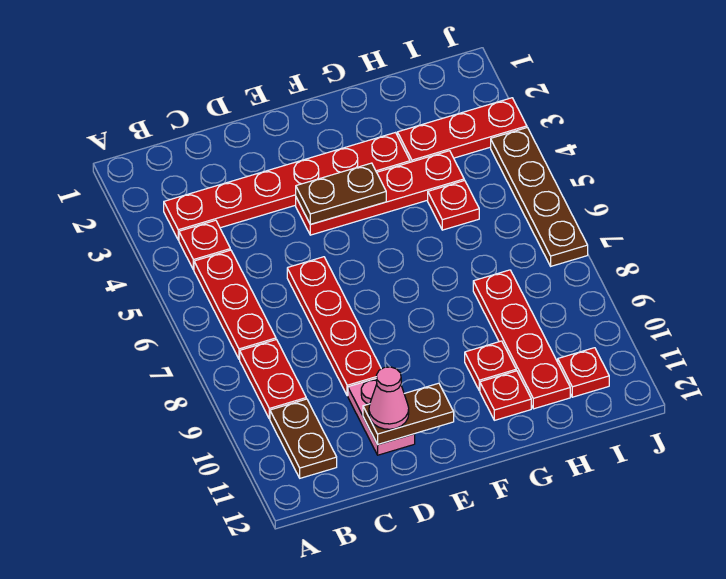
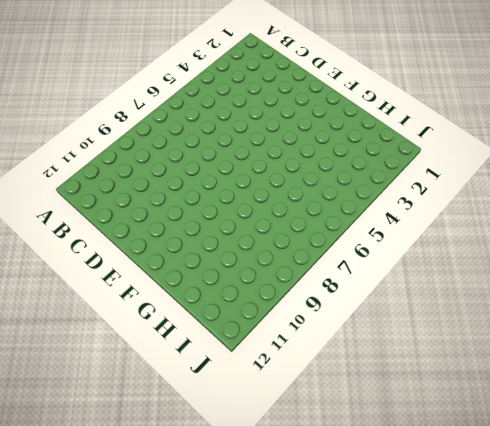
none -> red plate B3:G3 level 1
none -> red plate B4 level 1
none -> red plate B5:B7 level 1

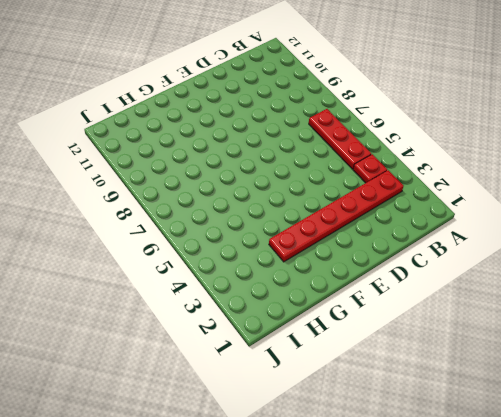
none -> red plate B8:B9 level 1
none -> brown plate B10:B11 level 1
none -> red plate D6:D9 level 1

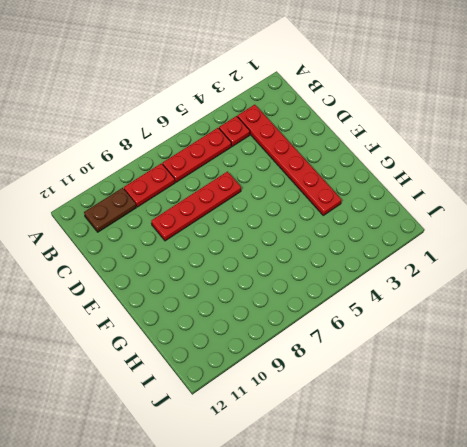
none -> pink plate D10:D11 level 1
none -> red plate E4:H4 level 1
none -> red plate G10 level 1

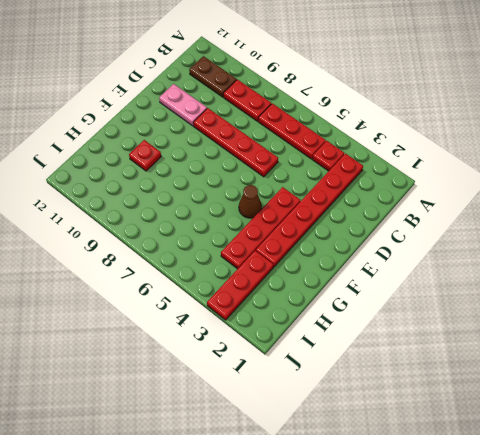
brown cone F5 level 1 -> none
none -> red plate G11 level 1
none -> red plate H5 level 1
none -> red plate H8:H11 level 1

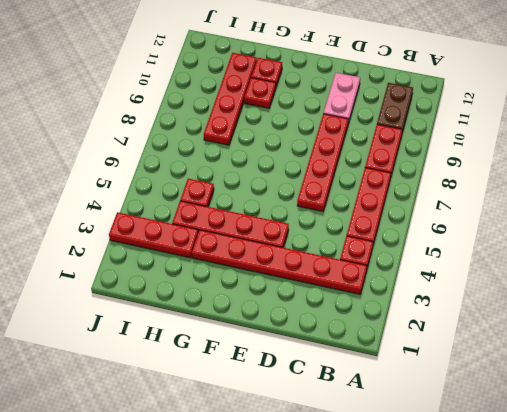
none -> red plate I11 level 1
none -> brown plate J4:J7 level 1
none -> brown plate D11:E11 level 2

